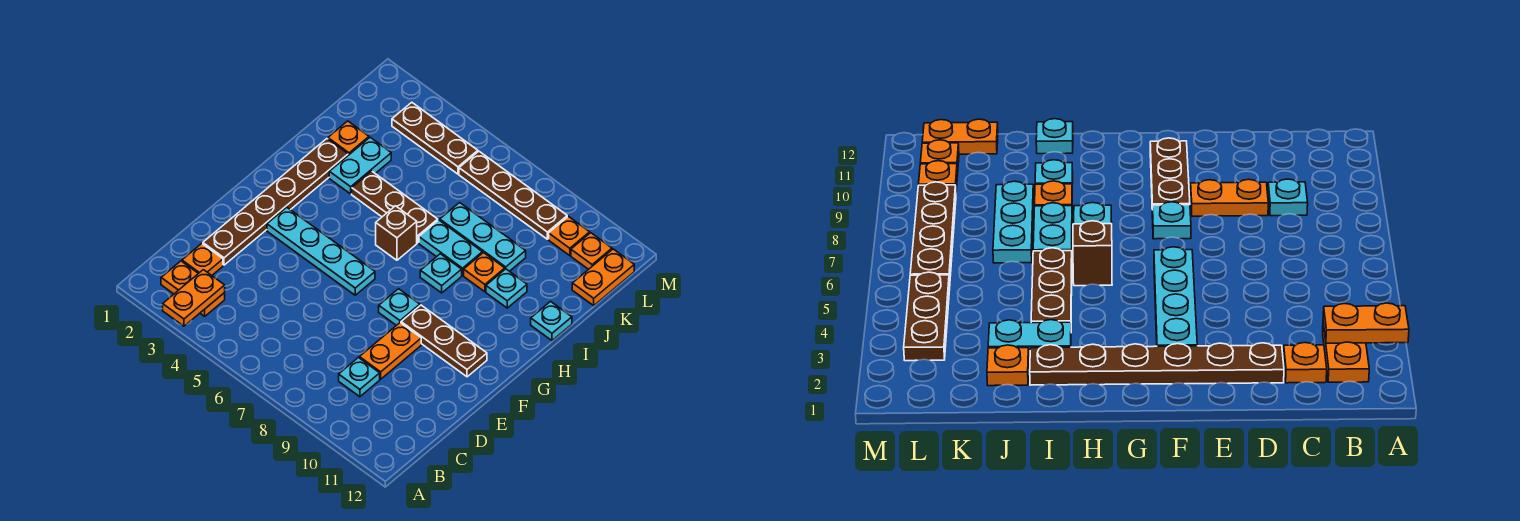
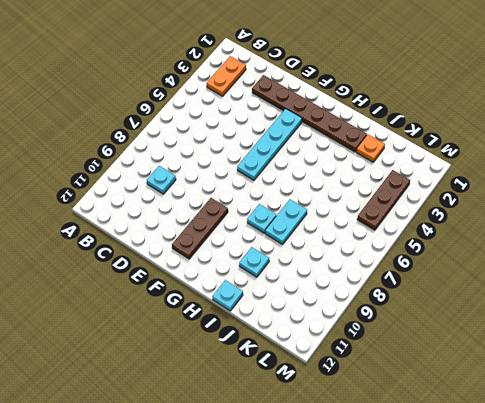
none -> orange plate C2 level 1
none -> orange plate D9:E9 level 1
none -> cyan plate F8 level 1

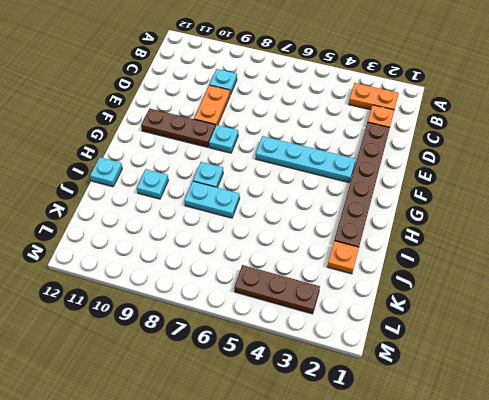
none -> brown brick H6 level 1
none -> cyan plate I3:J3 level 1
none -> brown plate I4:I6 level 1

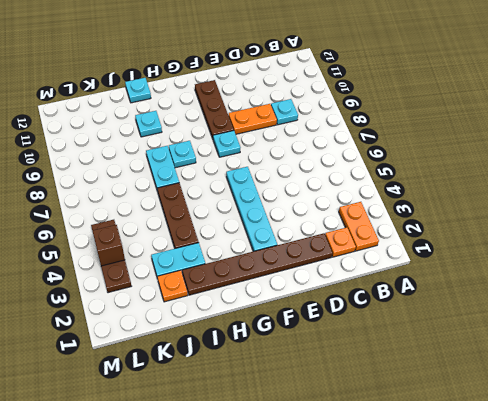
brown brick L4 level 2 -> brown brick H6 level 1
none -> orange plate I9 level 1
none -> cyan plate J7:J9 level 1
none -> orange plate K12:L12 level 1

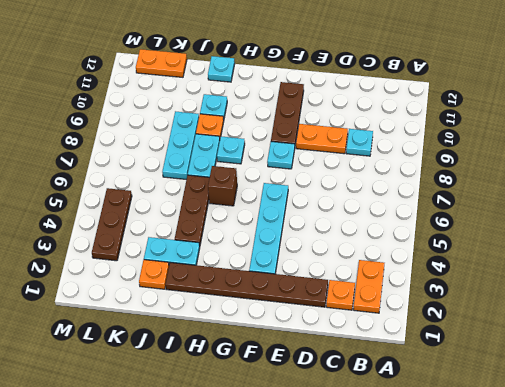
none -> brown plate L6:L9 level 1
none -> orange plate L10 level 1
none -> orange plate L11 level 1

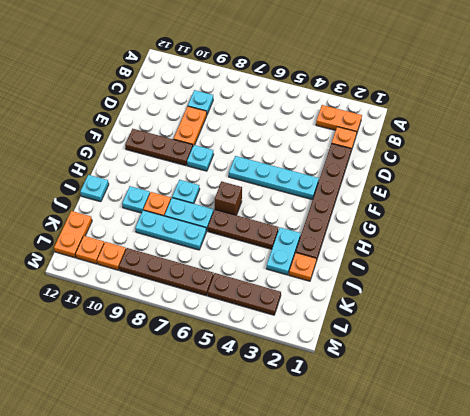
none -> orange plate A3:B3 level 2

